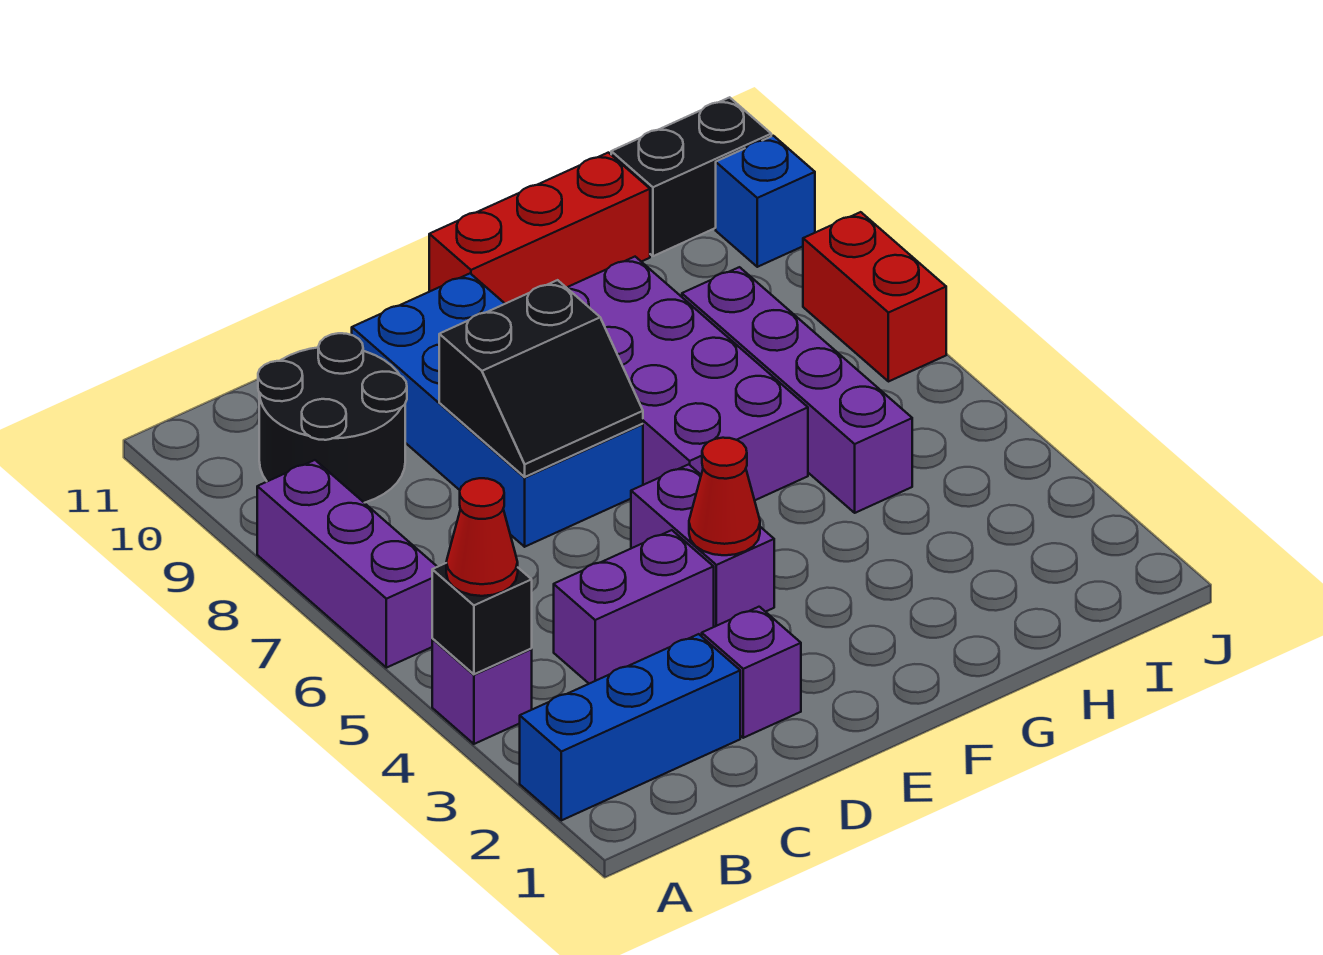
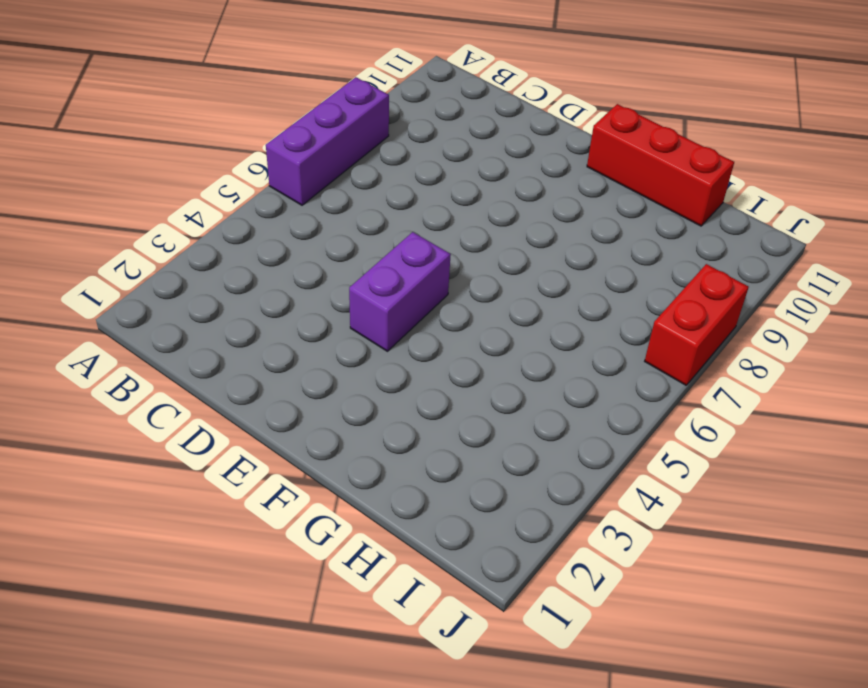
none -> blue brick A2:C2 level 1
none -> purple brick A4 level 1
none -> black round brick B9:C10 level 1

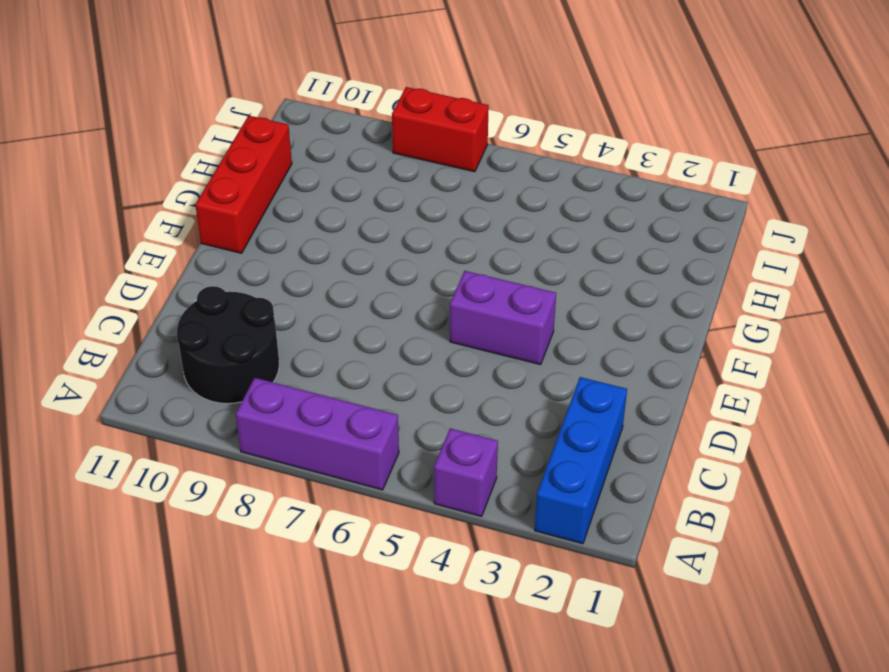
none -> purple brick C4:D4 level 1
none -> purple brick D2 level 1
none -> blue brick D7:E10 level 1

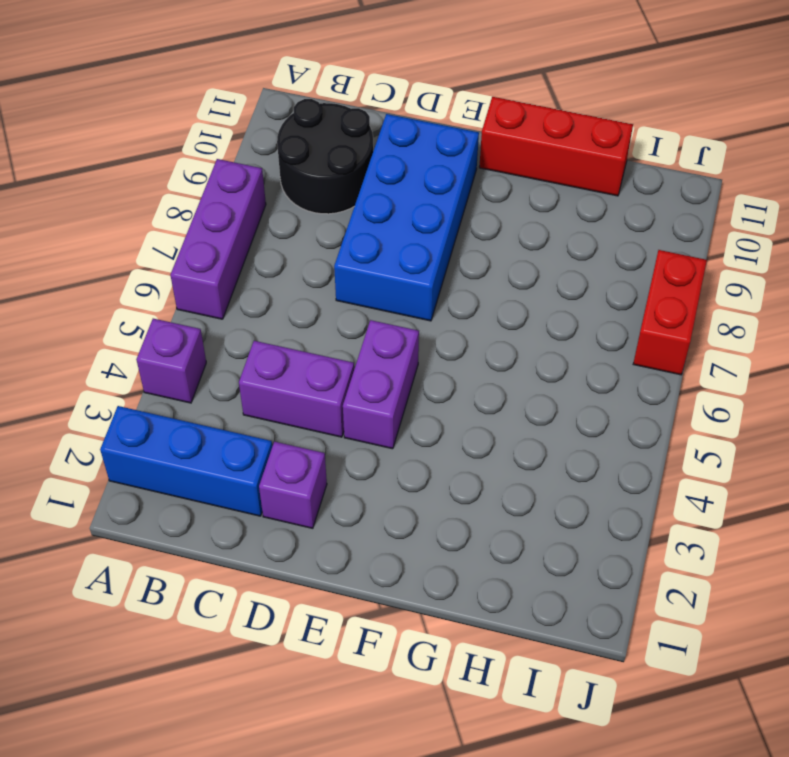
none -> purple brick F6:G9 level 1
none -> purple brick H5:H8 level 1
none -> black brick I11:J11 level 1

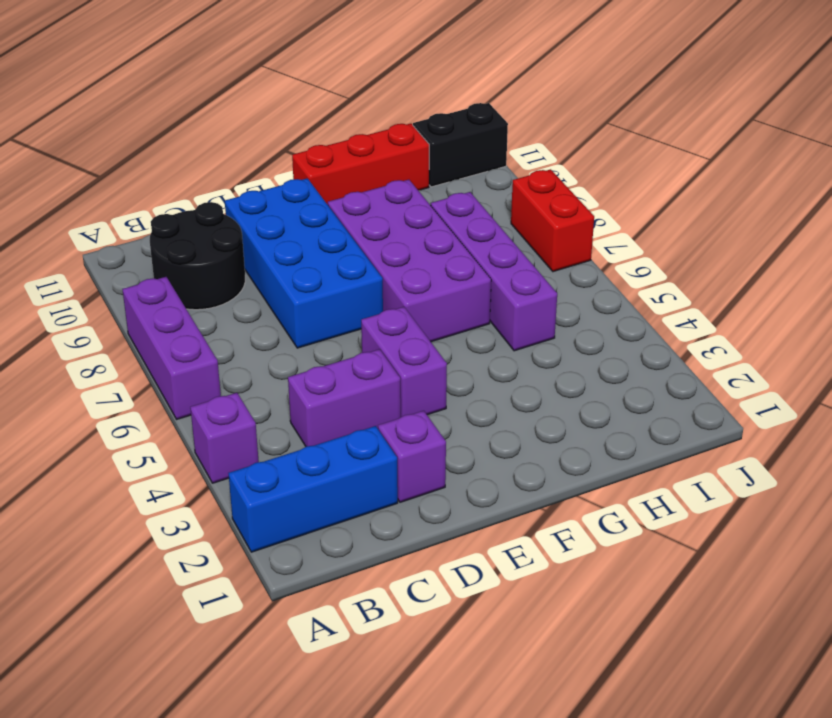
none -> blue brick J10 level 1
none -> black brick A4 level 2
none -> black slope D7:E8 level 2 top 8

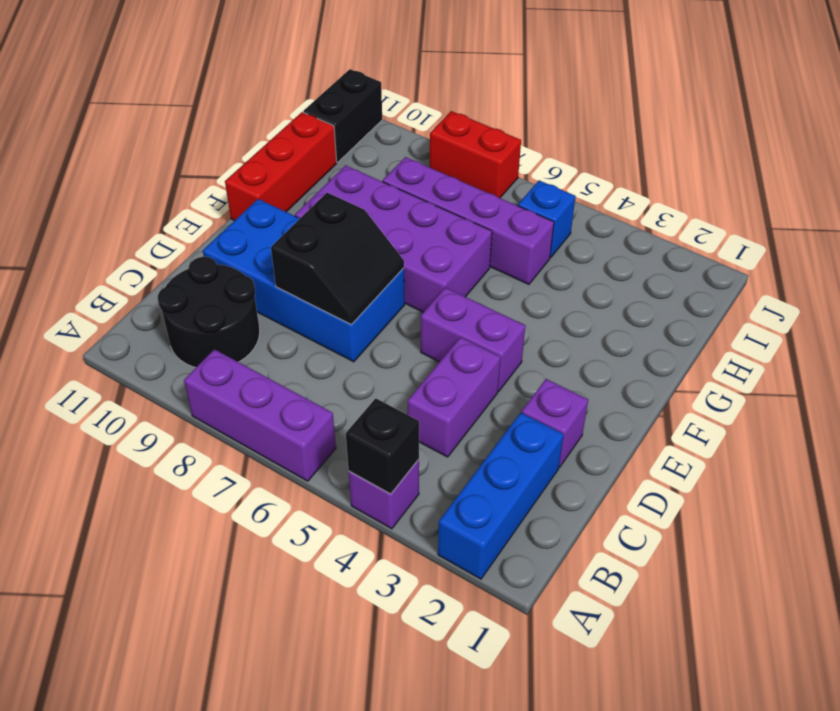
blue brick I5 level 1 -> blue brick J10 level 1
none -> red cone E4 level 2
none -> red cone A4 level 3

